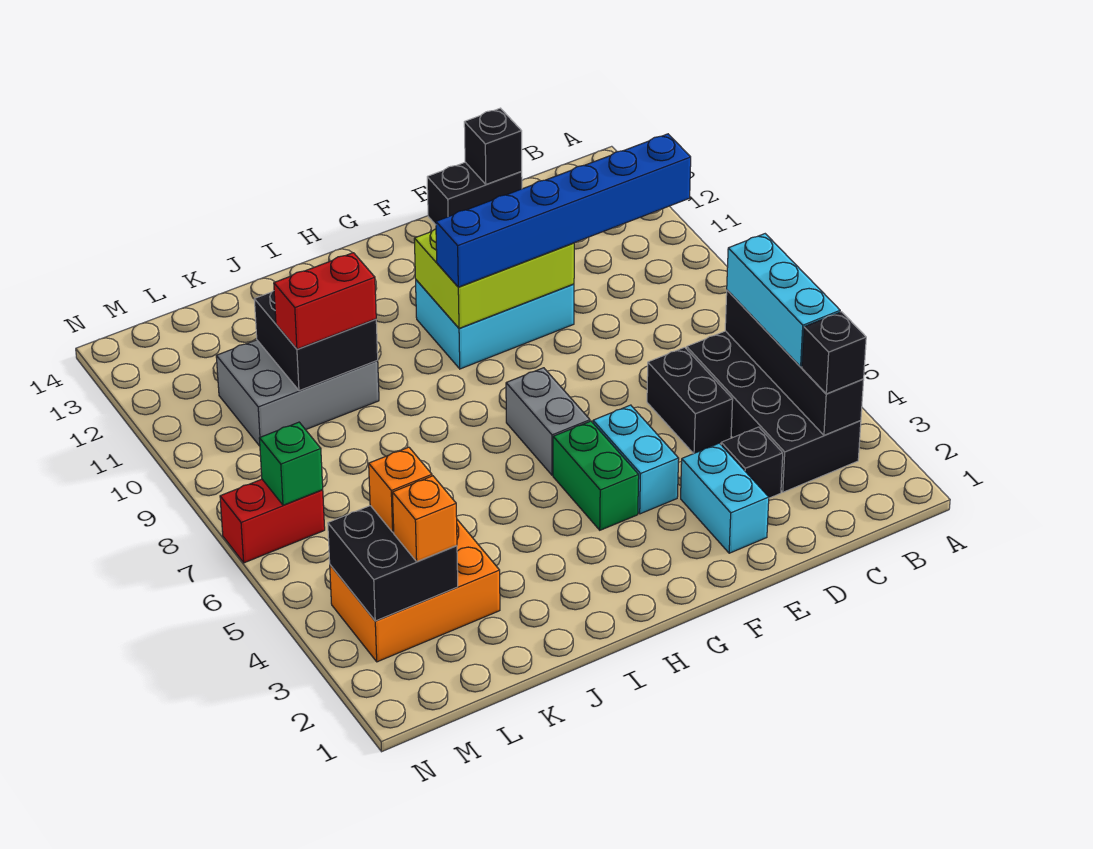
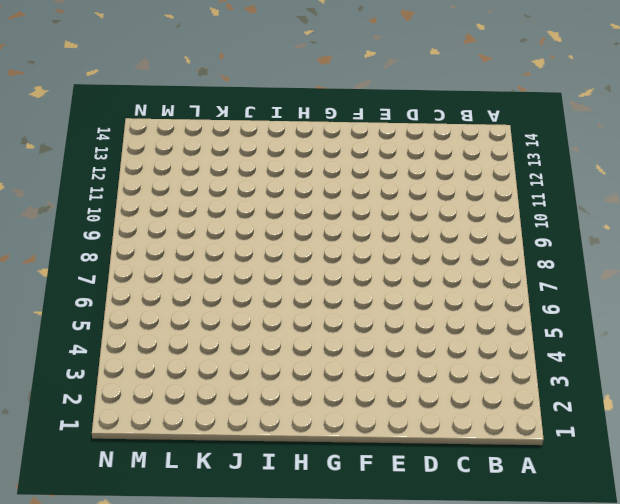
none -> black brick B3:C6 level 1
none -> black brick D3 level 1
none -> black brick D5:D6 level 1

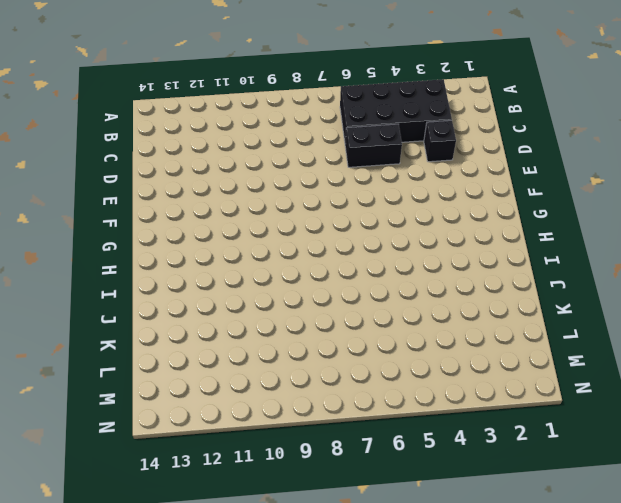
none -> black brick D14:E14 level 1
none -> cyan brick E2:E3 level 1
none -> cyan brick E10:G11 level 1

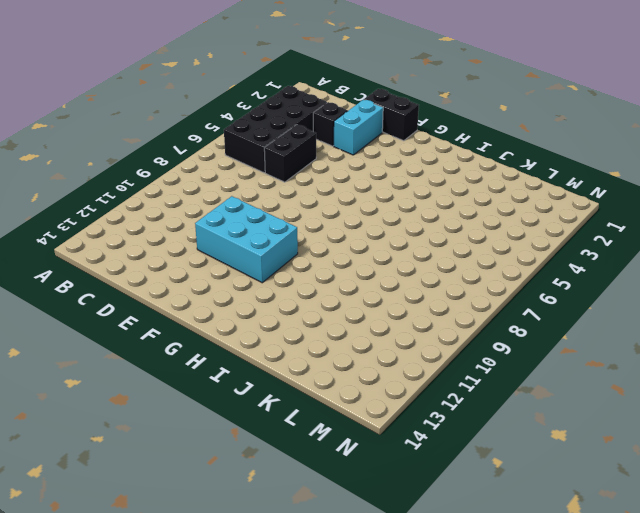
black brick E1:F1 level 1 -> black brick D14:E14 level 1
none -> cyan brick F4:F5 level 1
none -> green brick G4:G5 level 1
none -> grey brick G6:G7 level 1

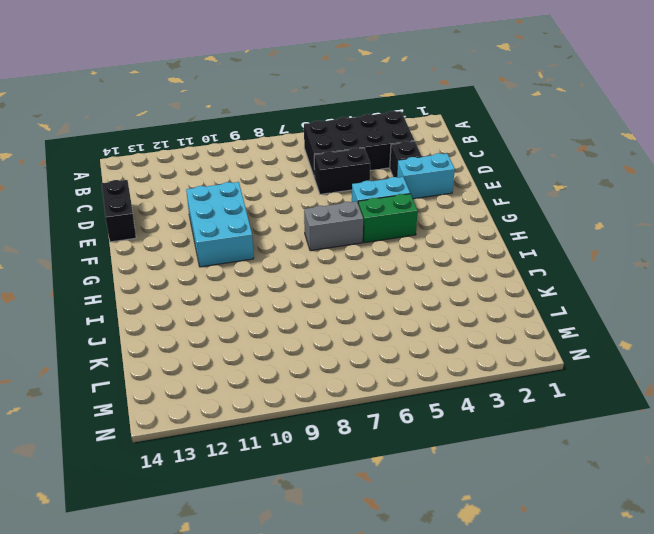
none -> grey brick J10:L11 level 1
none -> orange brick K3:M4 level 1
none -> red brick M7:N7 level 1

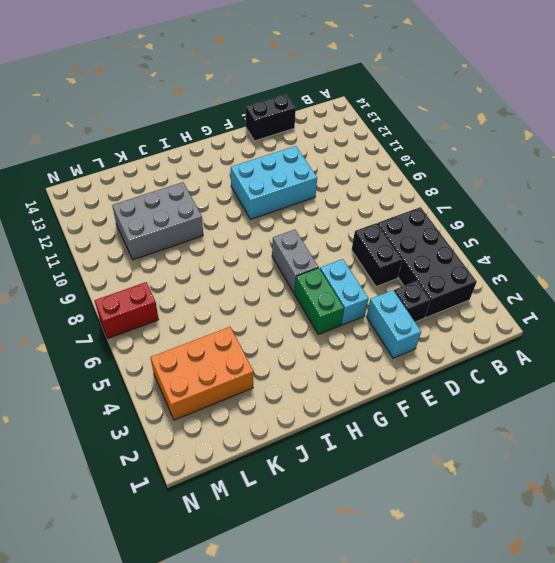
none -> black brick B3:B6 level 2
none -> black brick D14 level 2
none -> lime brick E10:G11 level 2

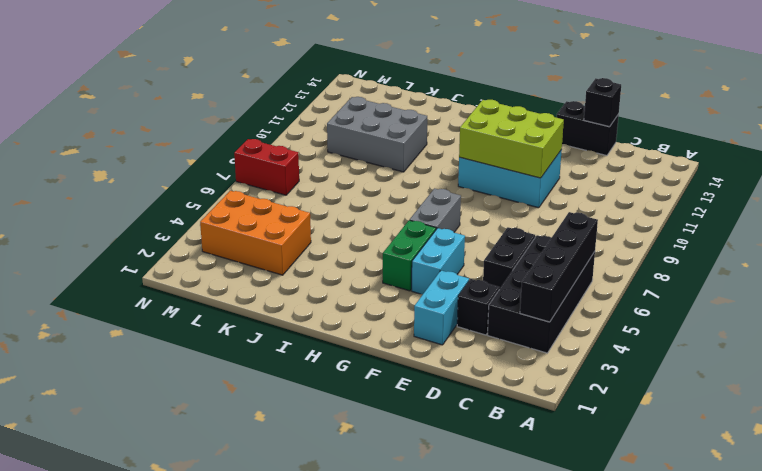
none -> black brick J10:K11 level 2
none -> black brick L3:M4 level 2
none -> green brick M7 level 2

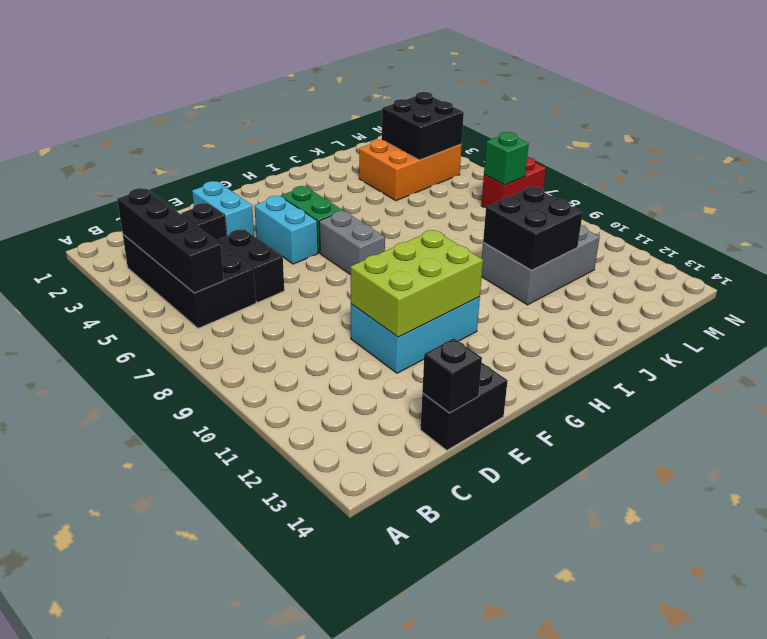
none -> black brick B3 level 3
none -> cyan brick B4:B6 level 3
none -> blue brick B10:G10 level 3

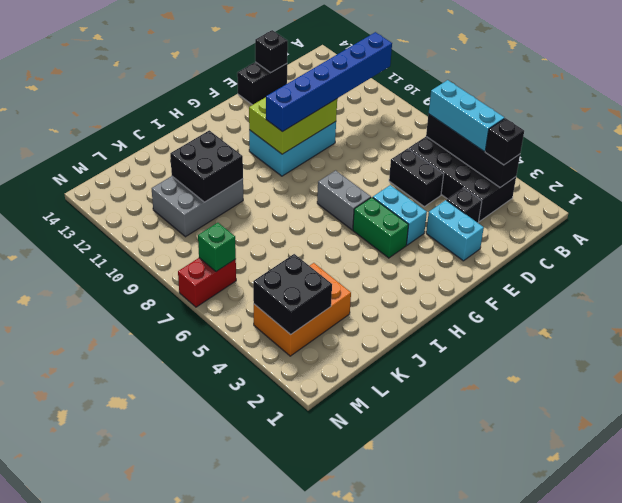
none -> red brick J10:K10 level 3
none -> orange brick L3 level 3
none -> orange brick L4 level 3

